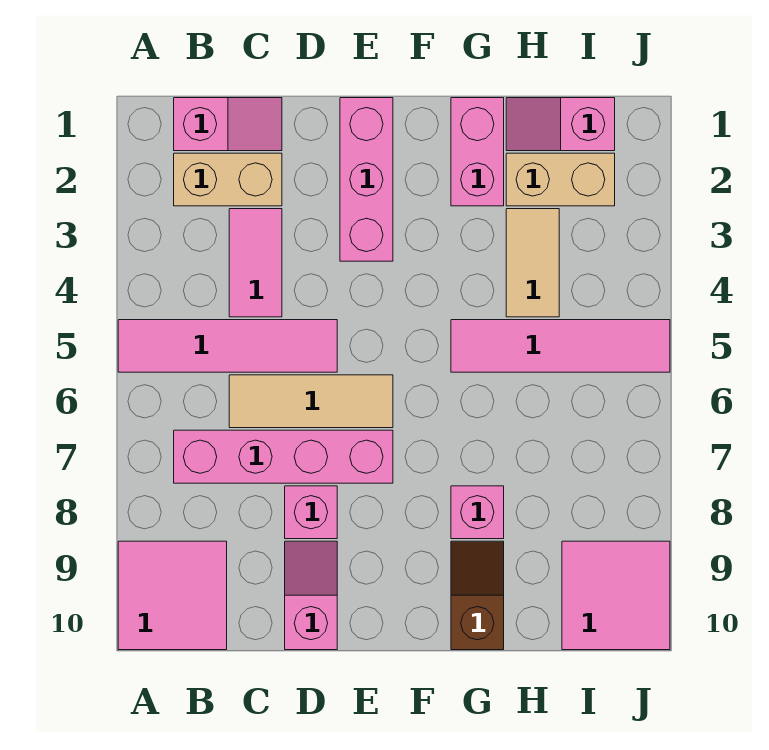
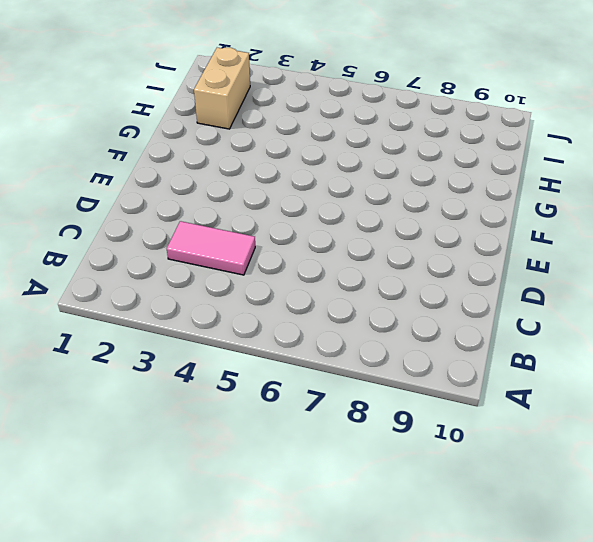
none -> pink tile A5:D5 level 1
none -> pink tile A9:B10 level 1
none -> pink slope B1:C1 level 1 top B

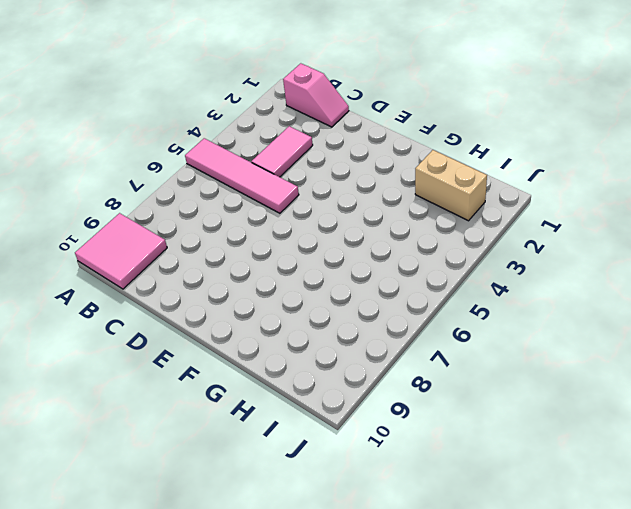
none -> tan brick B2:C2 level 1
none -> pink brick B7:E7 level 1
none -> tan tile C6:E6 level 1

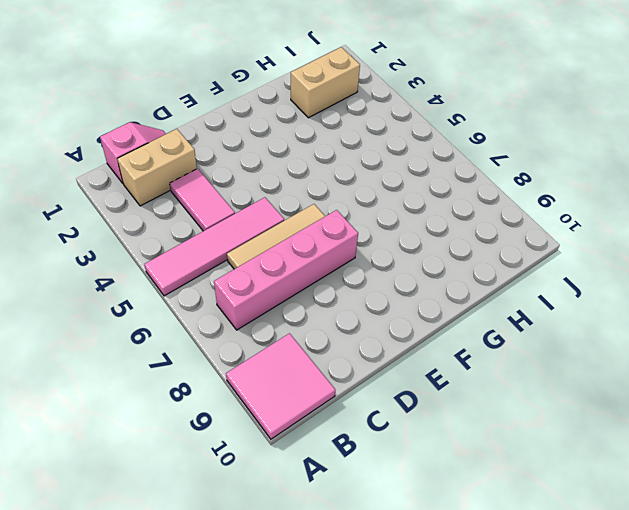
none -> pink brick D8 level 1
none -> pink slope D9:D10 level 1 top 10
none -> pink brick E1:E3 level 1

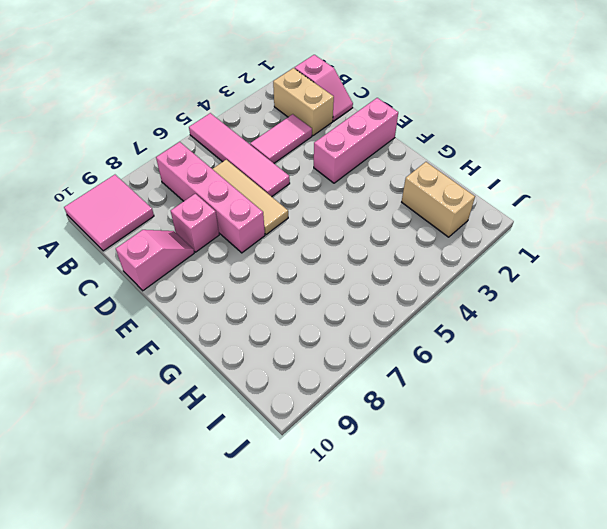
none -> pink brick G1:G2 level 1
none -> pink tile G5:J5 level 1
none -> pink brick G8 level 1

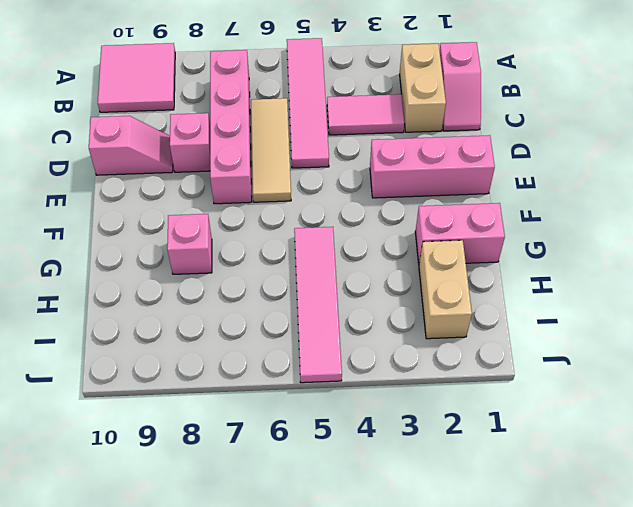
none -> brown slope G9:G10 level 1 top 10
none -> pink slope H1:I1 level 1 top I
none -> tan tile H3:H4 level 1

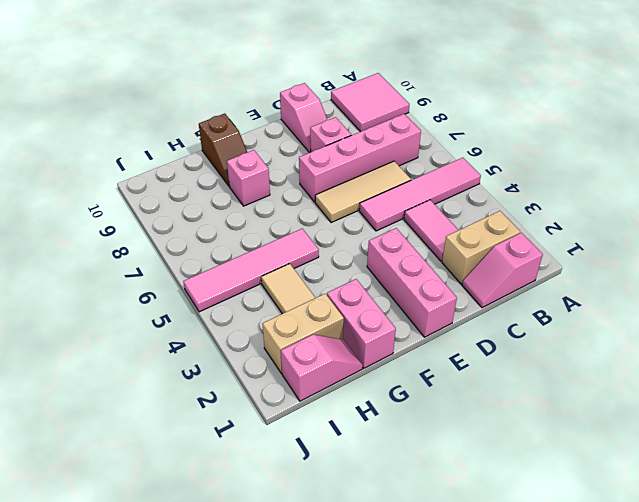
none -> pink tile I9:J10 level 1

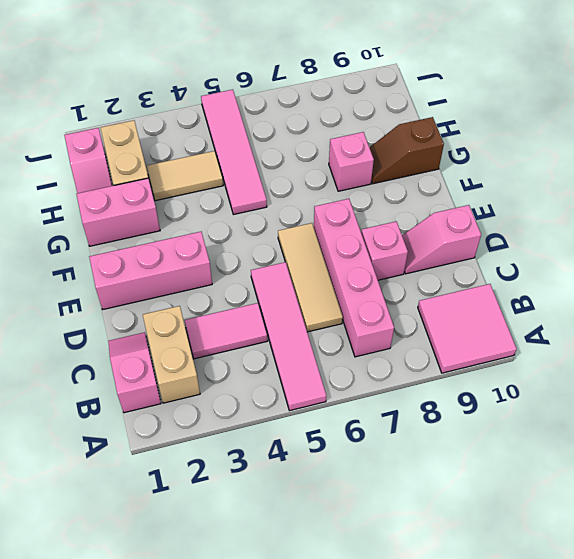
none -> pink tile I9:J10 level 1

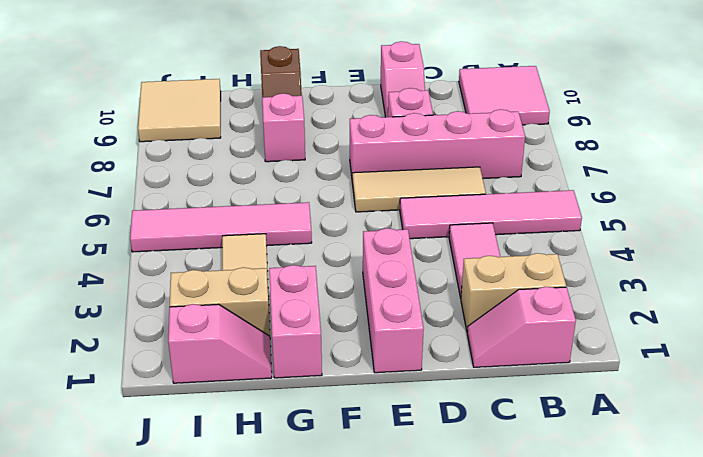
tan tile I9:J10 level 1 -> pink tile I9:J10 level 1

